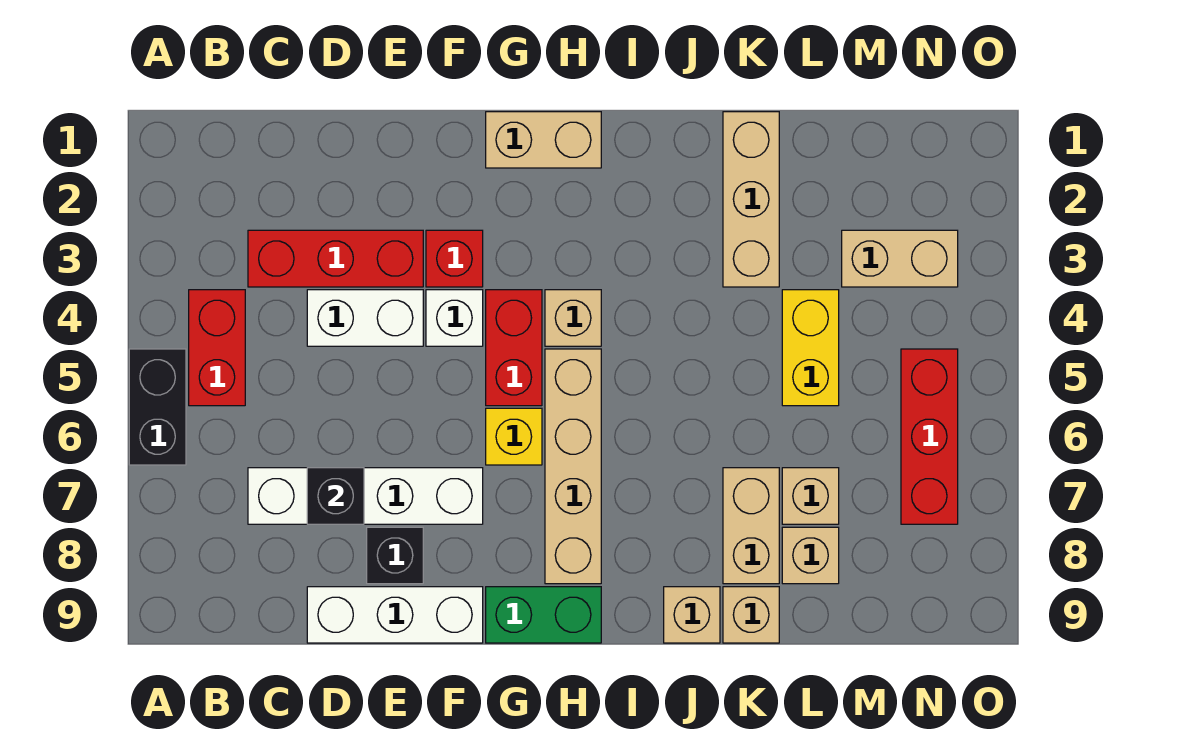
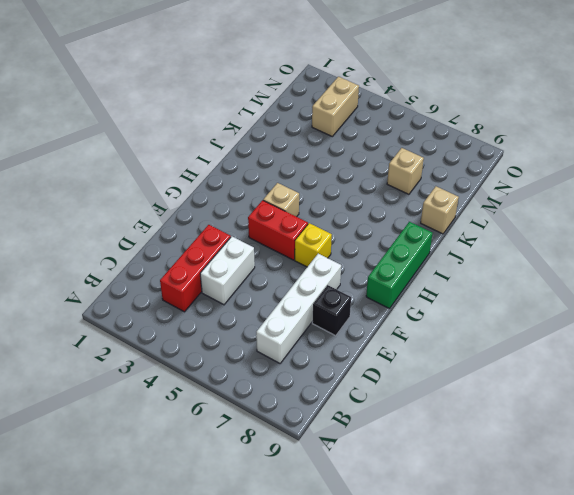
green brick G9:I9 level 1 -> green brick G9:H9 level 1
none -> black brick A5:A6 level 1
none -> red brick B4:B5 level 1
none -> white brick D9:F9 level 1

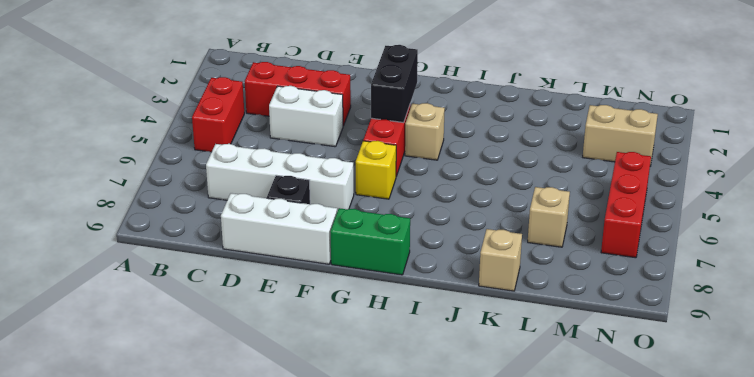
black brick G3:G4 level 2 -> black brick A5:A6 level 1
none -> red brick F3 level 1
none -> white brick F4 level 1
none -> tan brick G1:H1 level 1

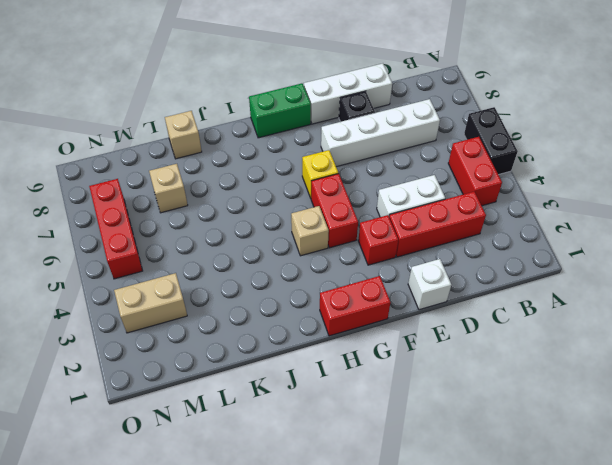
white brick E1 level 1 -> white brick F4 level 1
red brick G1:H1 level 1 -> tan brick G1:H1 level 1
none -> tan brick H5:H8 level 1
none -> tan brick J9 level 1
none -> tan brick K1:K3 level 1

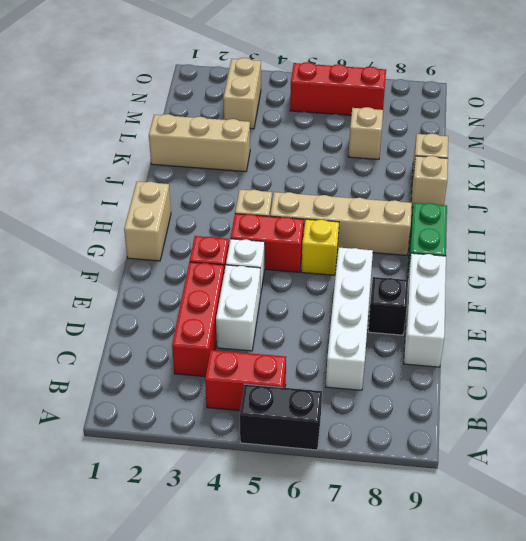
none -> tan brick K7:K8 level 1
none -> yellow brick L4:L5 level 1
none -> tan brick L8 level 1

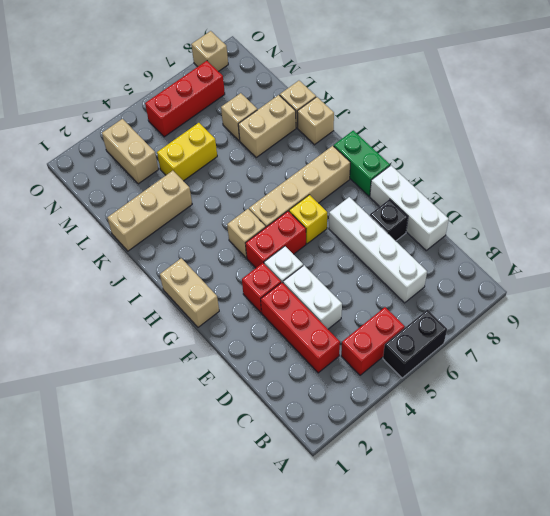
tan brick O8 level 1 -> tan brick L8 level 1
none -> black brick D7 level 2

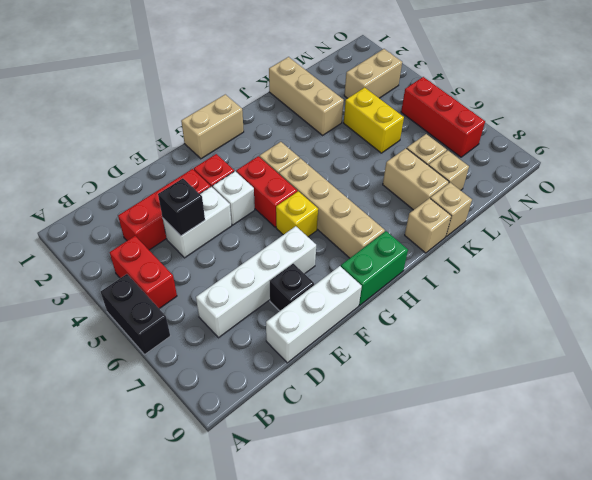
black brick D4 level 2 -> black brick D7 level 2

